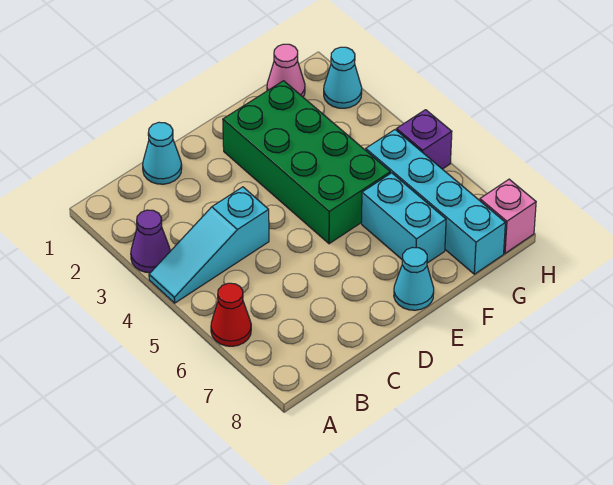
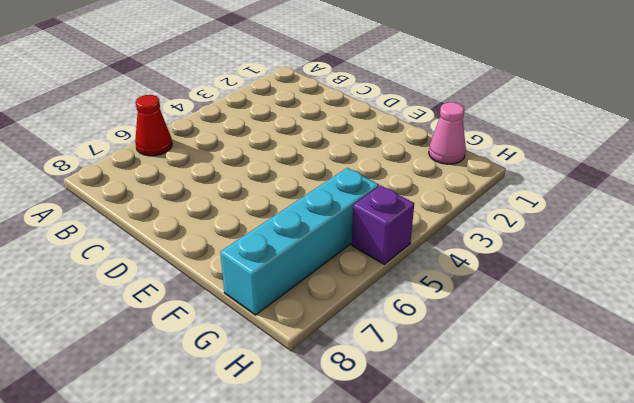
none -> purple cone A3 level 1
none -> cyan slope A4:C4 level 1 top C
none -> cyan cone C1 level 1

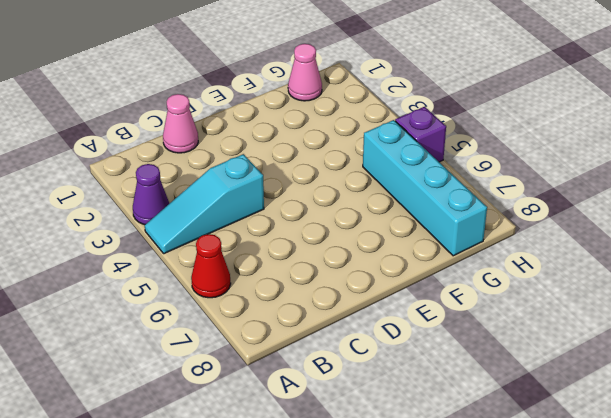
pink cone C1 level 1 -> cyan cone C1 level 1
none -> green brick E2:F5 level 1
none -> cyan cone E8 level 1
none -> cyan brick F6:F7 level 1

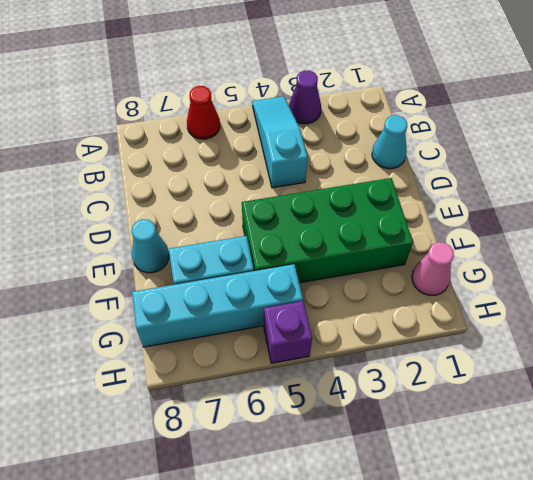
none -> cyan cone H2 level 1
none -> pink brick H8 level 1

